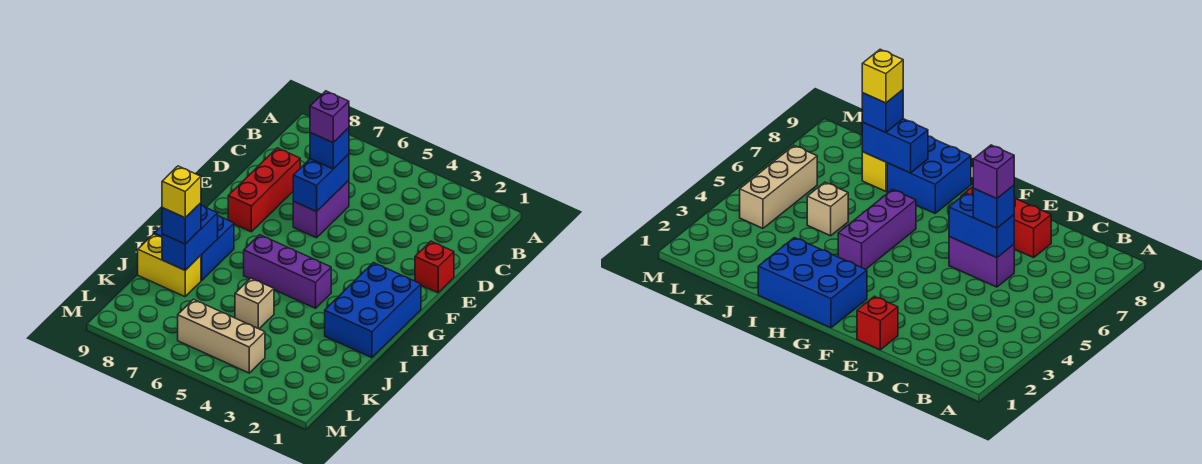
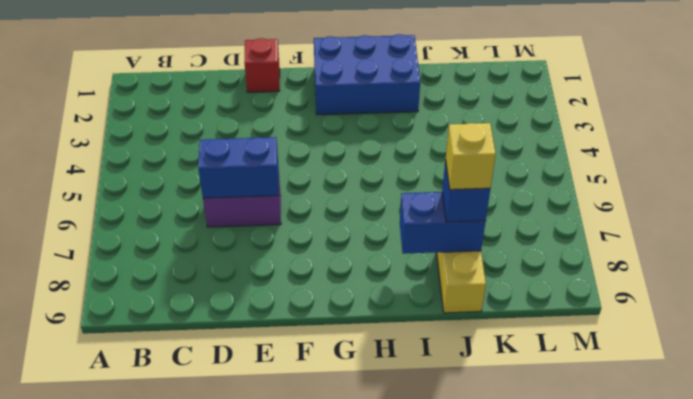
none -> red brick D8:F8 level 1
none -> purple brick H4:H6 level 1
none -> blue brick H8:I9 level 1

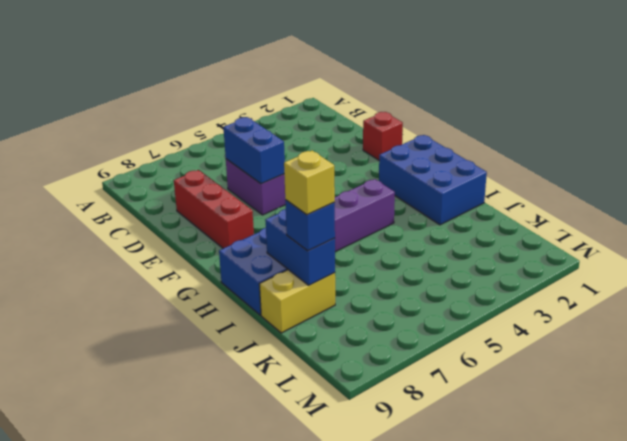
none -> tan brick J5 level 1
none -> tan brick L4:L6 level 1
none -> blue brick D6 level 3

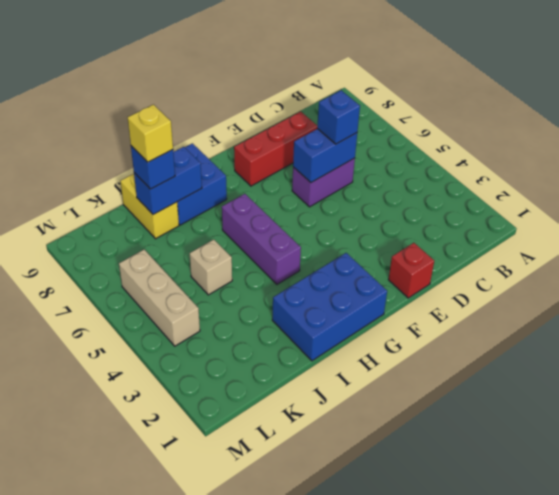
none -> purple brick D6 level 4

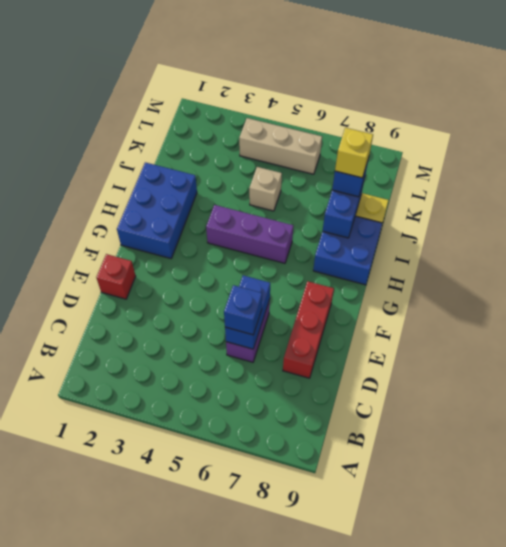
none -> purple brick D6 level 4

